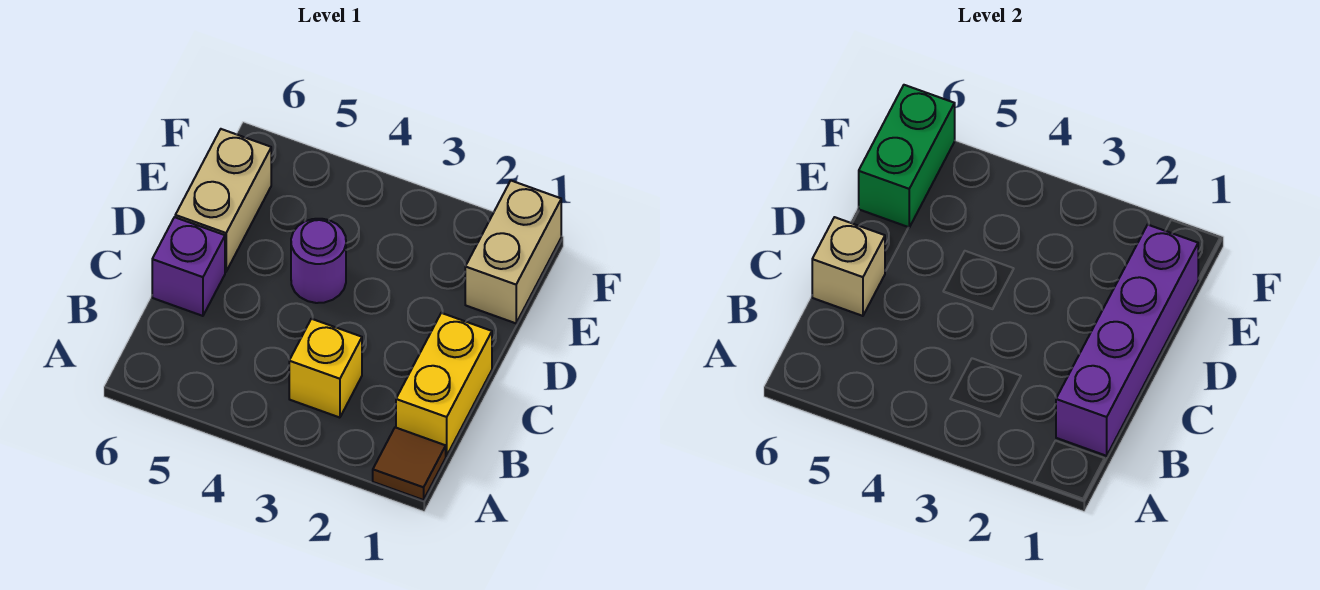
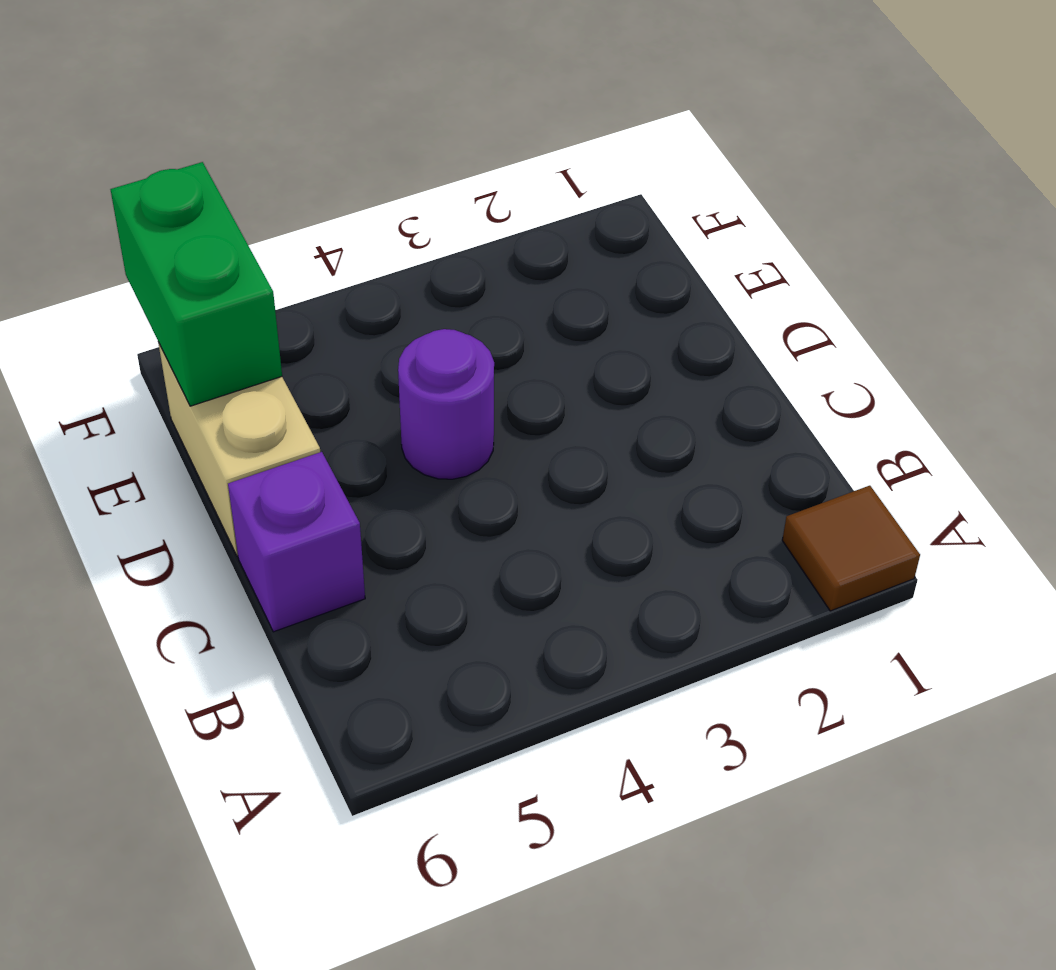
none -> yellow brick B1:C1 level 1
none -> yellow brick B3 level 1

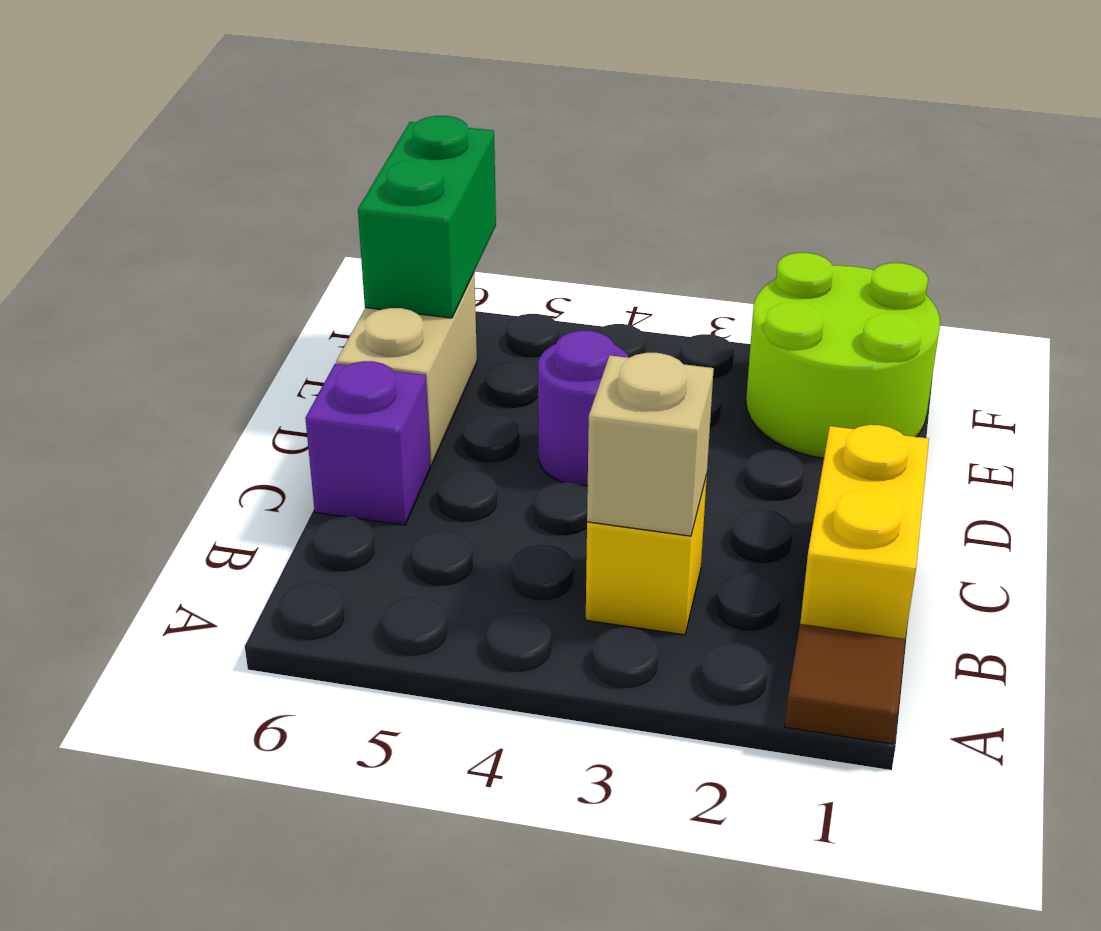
tan brick B3 level 2 -> tan brick C6 level 2
lime round brick E1:F2 level 1 -> tan brick E1:F1 level 1
none -> purple brick B1:E1 level 2

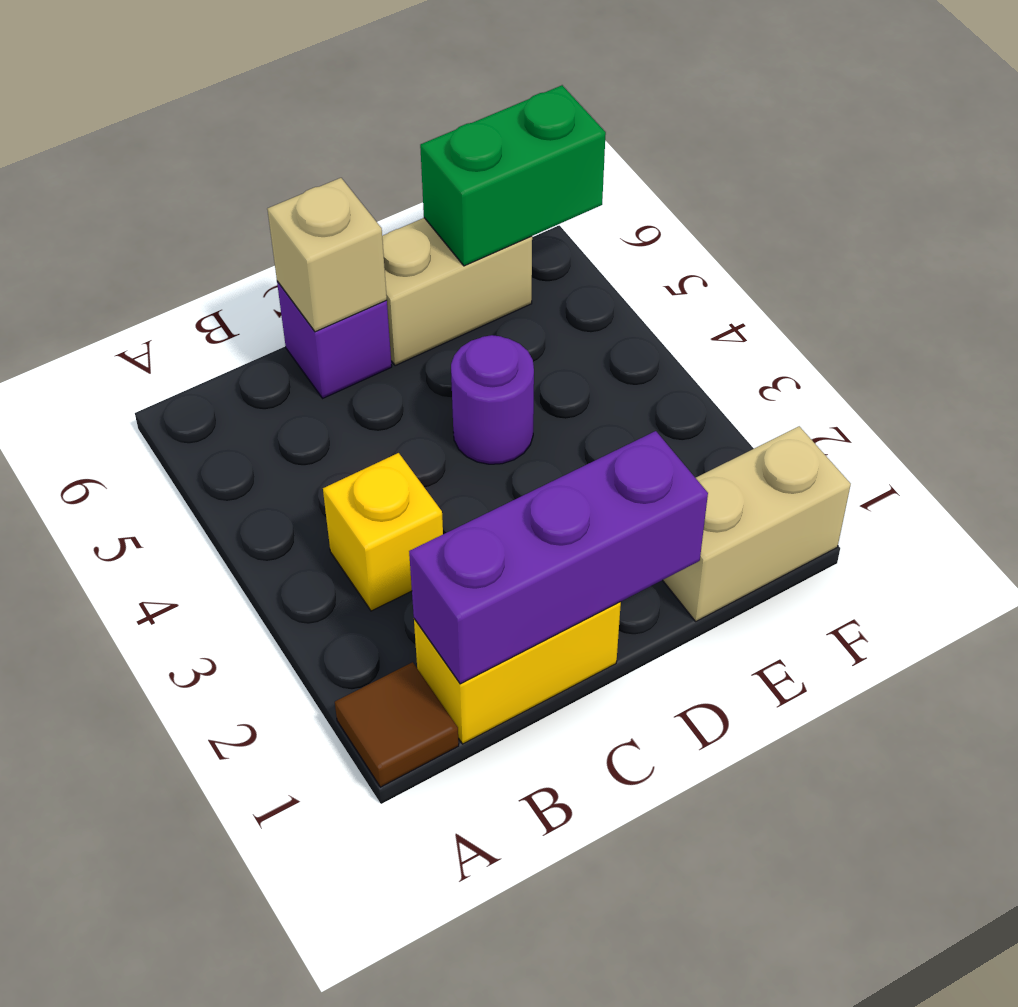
purple brick B1:D1 level 2 -> purple brick B1:E1 level 2

